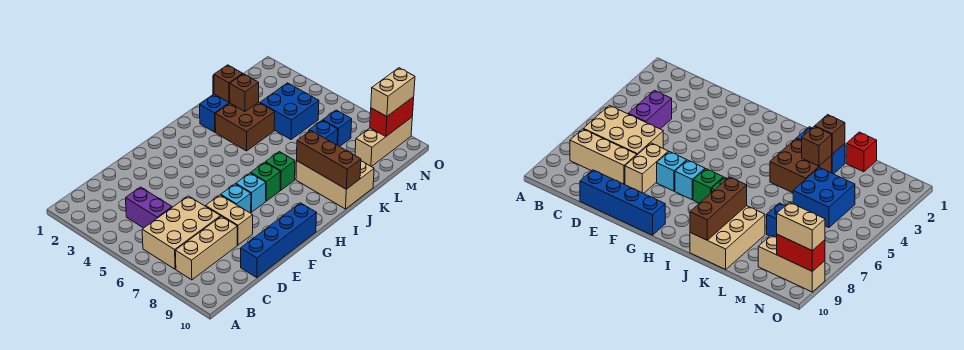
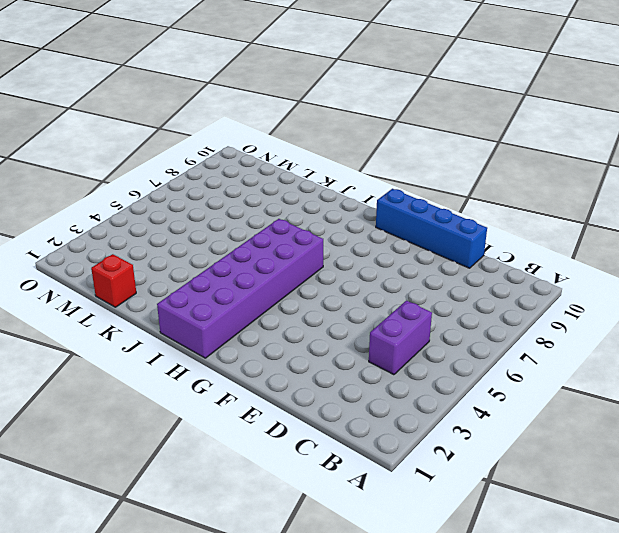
purple brick H1:I6 level 1 -> none
none -> tan brick B6:D7 level 1
none -> tan brick B8:D8 level 1
none -> tan brick E7:E8 level 1

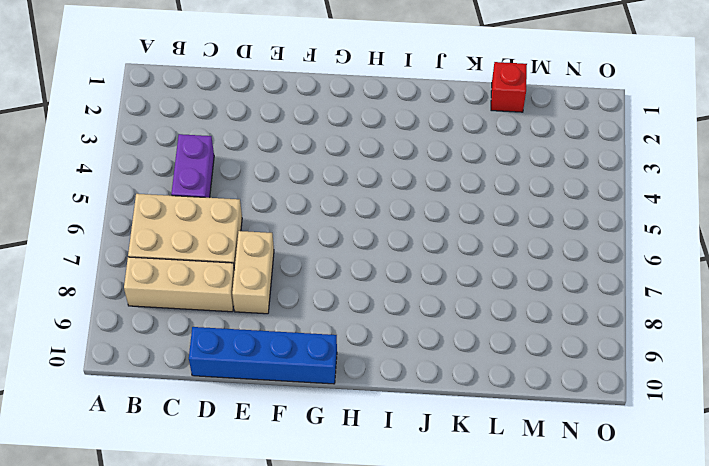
none -> cyan brick F7 level 1
none -> cyan brick G7 level 1
none -> green brick H7 level 1

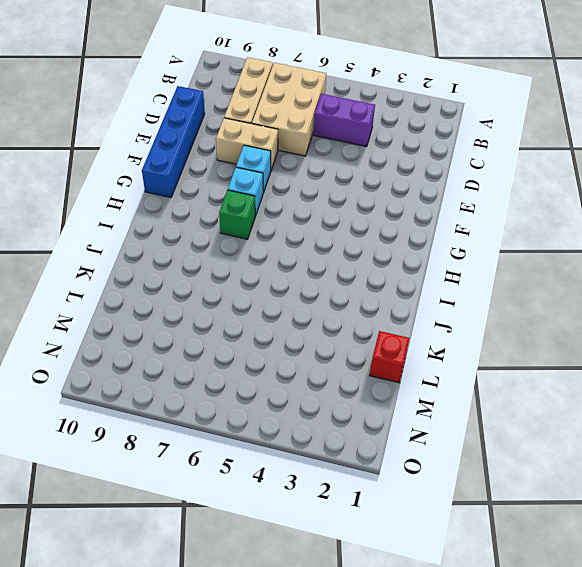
none -> green brick I7 level 1
none -> blue brick J2:K2 level 1
none -> brown brick J3:K4 level 1

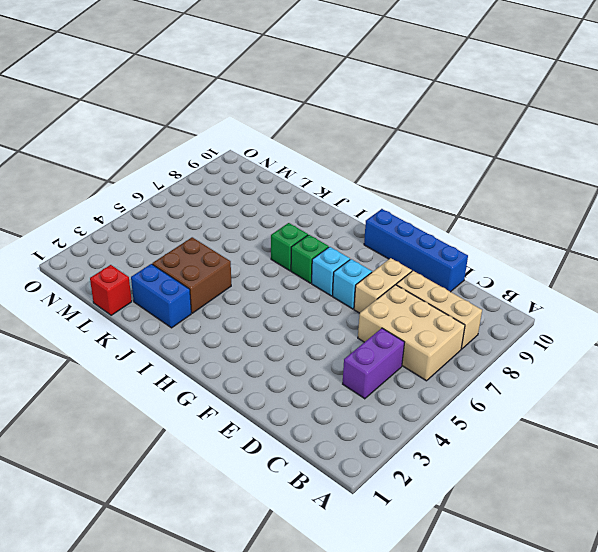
none -> tan brick J8:K10 level 1
none -> blue brick L4:M5 level 1
none -> blue brick L7 level 1

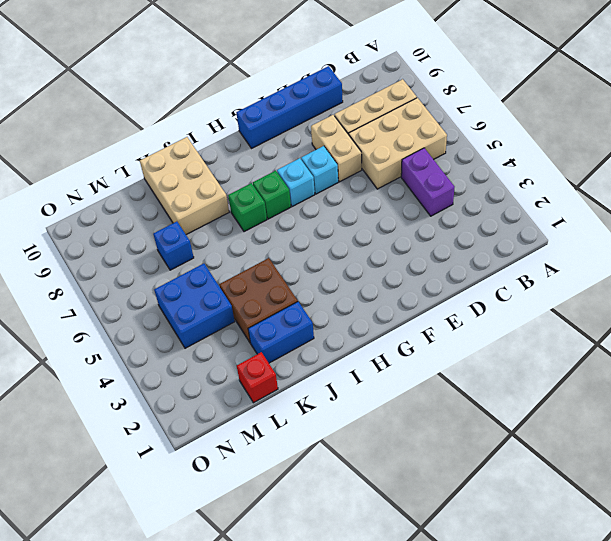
none -> blue brick M7 level 1
none -> tan brick M9:O9 level 1
none -> brown brick J8:J10 level 2

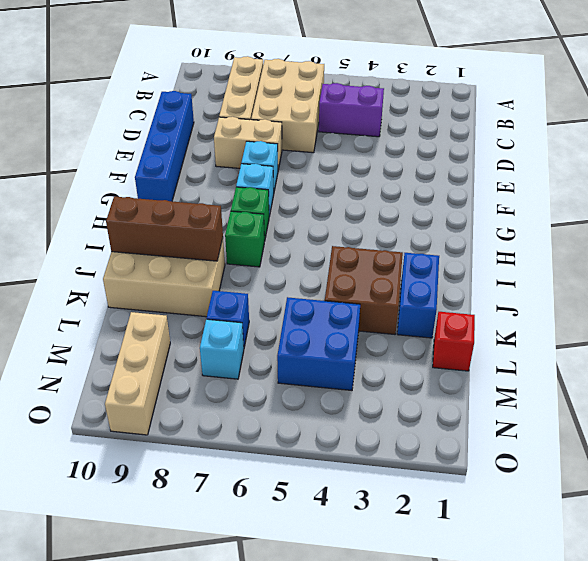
cyan brick M7 level 1 -> blue brick M7 level 1
none -> brown brick K2 level 2
none -> brown brick K3 level 2
none -> red brick N9:O9 level 2

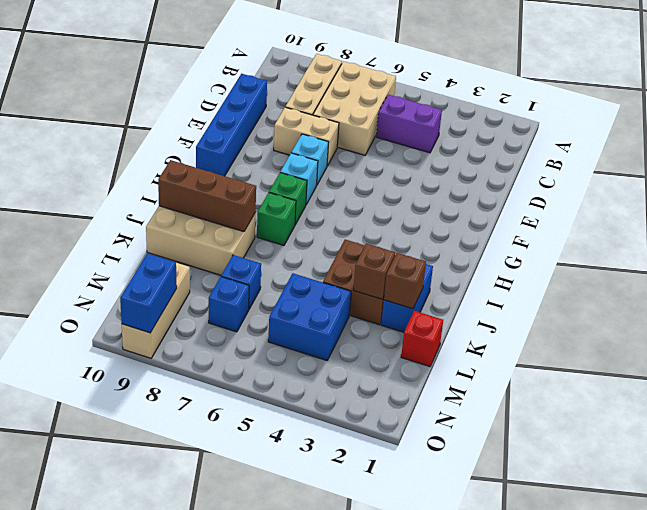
blue brick N9:O9 level 2 -> red brick N9:O9 level 2
none -> tan brick N9:O9 level 3

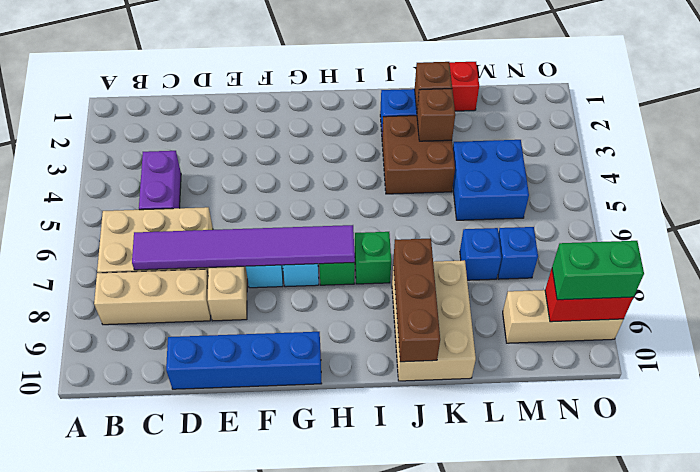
purple tile C7:H7 level 2 -> none
green brick N9:O9 level 3 -> tan brick N9:O9 level 3

